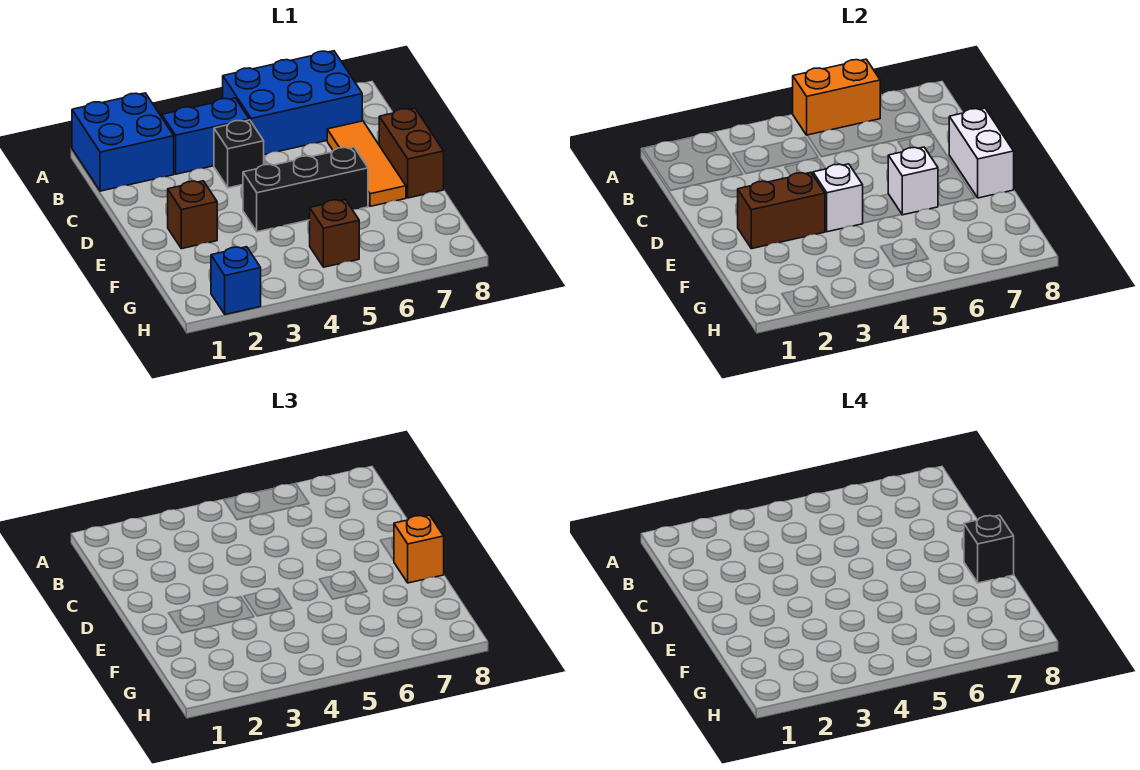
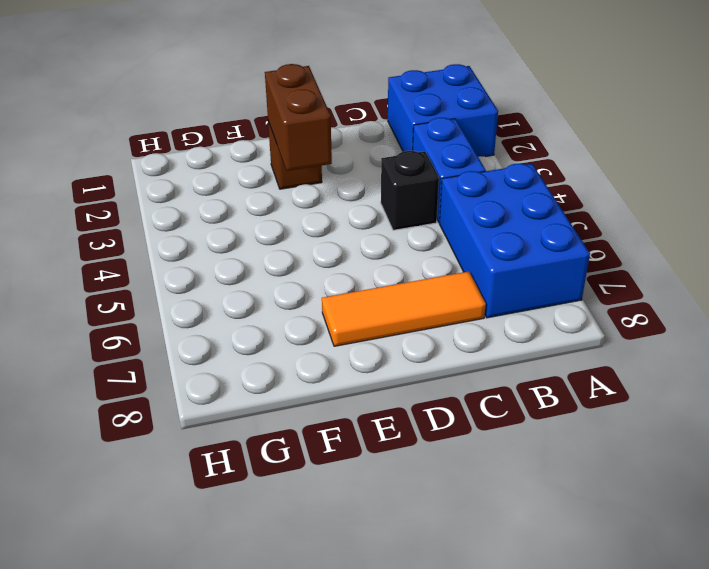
none -> brown brick D8:E8 level 1
none -> black brick E4:E6 level 1
none -> brown brick G5 level 1

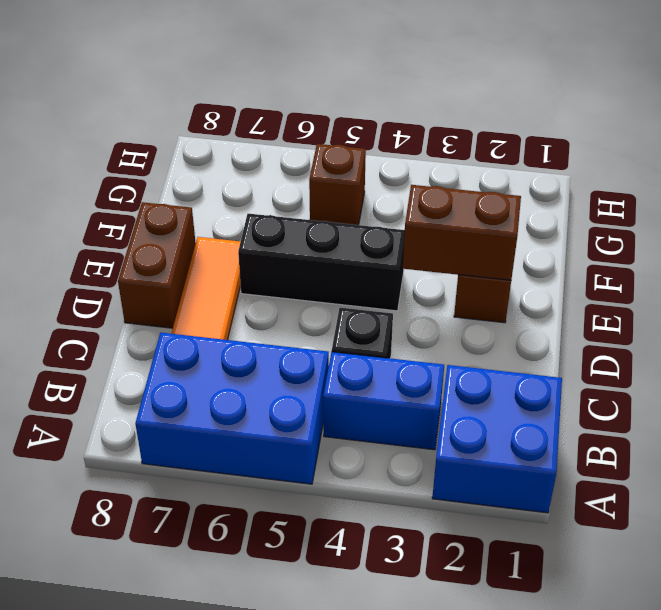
none -> blue brick H2 level 1
none -> orange brick A5:A6 level 2
none -> white brick D8:E8 level 2

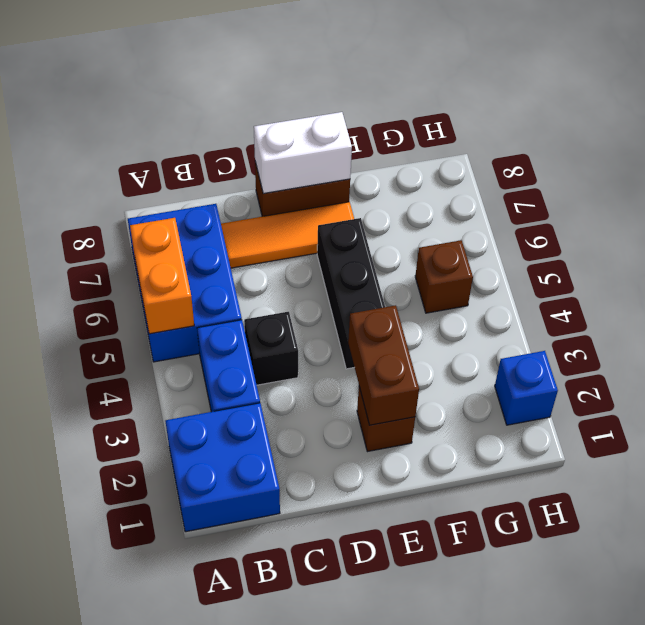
none -> white brick E4 level 2
none -> white brick E6 level 2
none -> orange brick E8 level 3

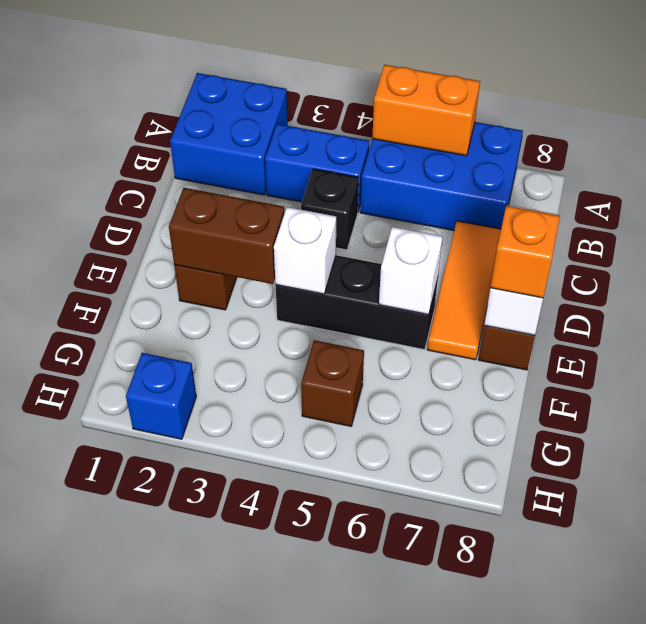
none -> black brick E8 level 4

